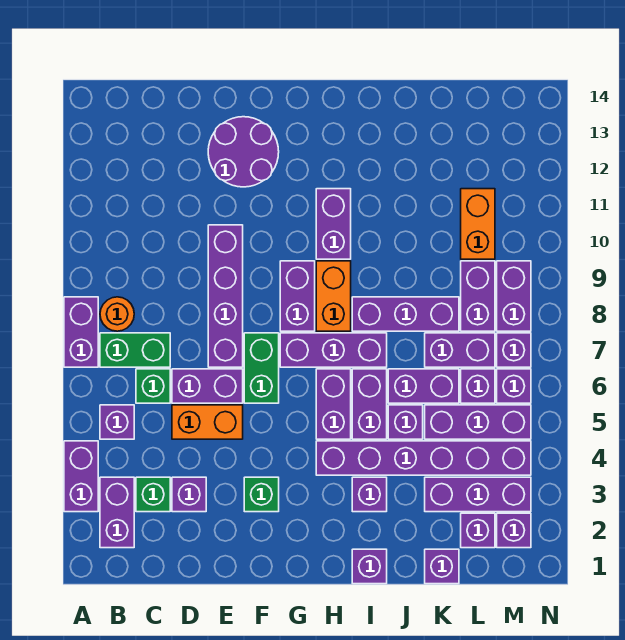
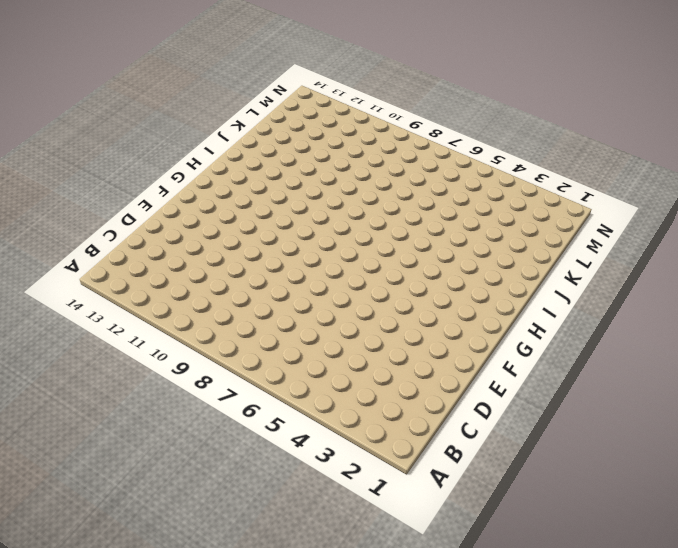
none -> purple brick A3:A4 level 1
none -> purple brick A7:A8 level 1
none -> purple brick B2:B3 level 1
none -> purple brick B5 level 1

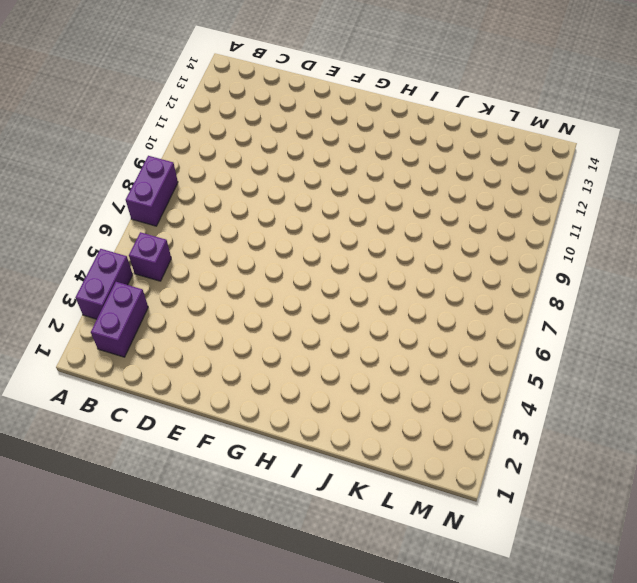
none -> green brick B7:C7 level 1
none -> orange round brick B8 level 1
none -> green brick C3 level 1
none -> green brick C6 level 1

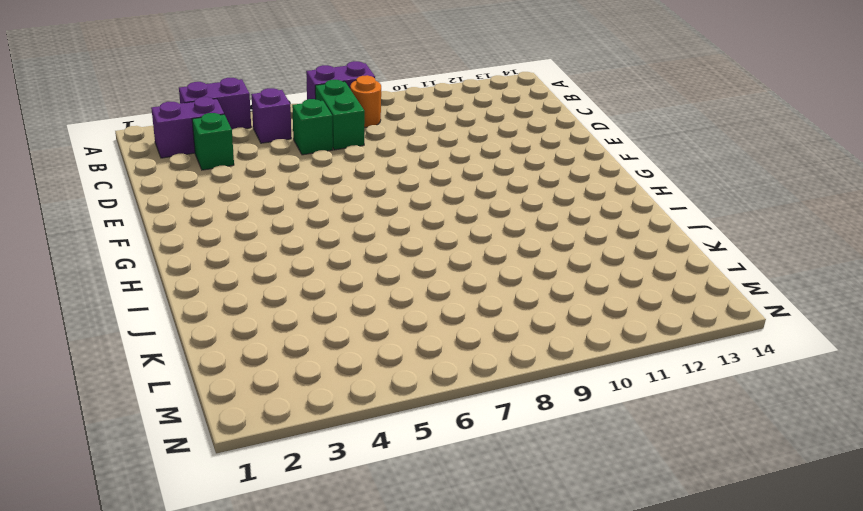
none -> purple brick D3 level 1
none -> orange brick D5:E5 level 1
none -> purple brick D6:E6 level 1
none -> purple brick E7:E10 level 1

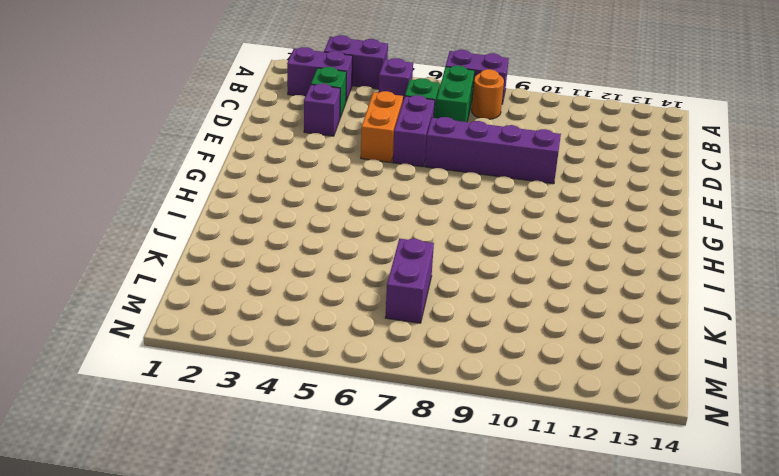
none -> purple round brick E12:F13 level 1
none -> green brick F3 level 1
none -> green brick F6:F7 level 1
none -> purple brick G7:I7 level 1

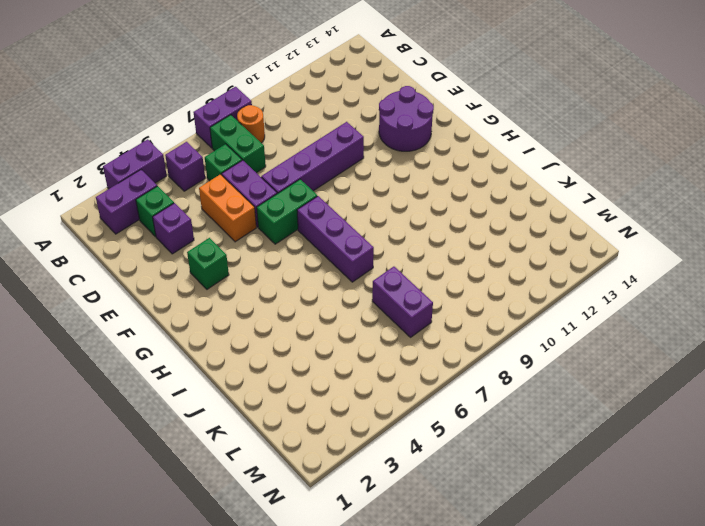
none -> purple brick G8:G9 level 1
none -> purple brick H4:M4 level 1
none -> purple brick H5:H6 level 1
none -> orange brick H8:H9 level 1

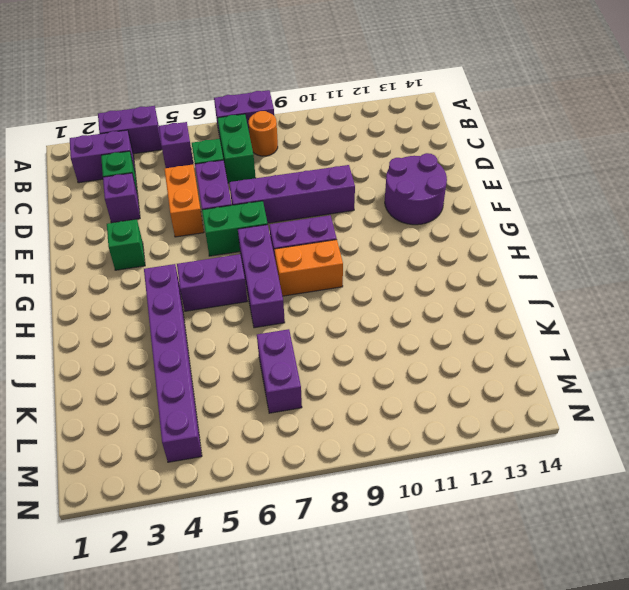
none -> purple brick H10:H11 level 1
none -> purple brick I1 level 1
none -> purple brick I3 level 1
none -> purple brick I5:I6 level 1

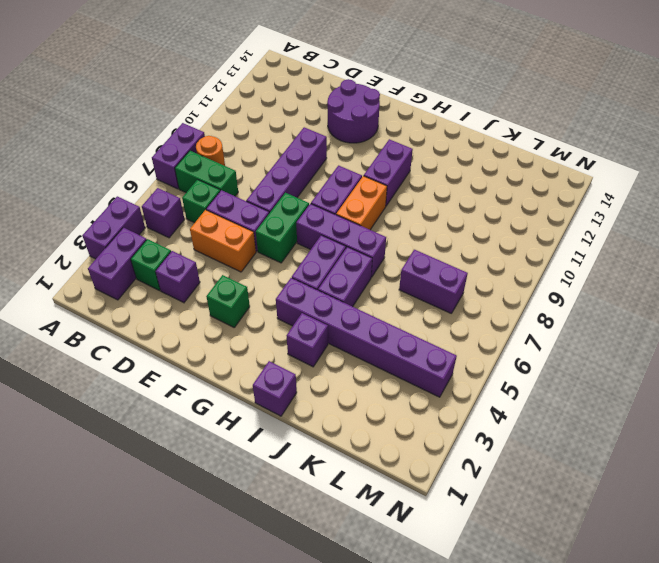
none -> purple brick I8:K8 level 1
none -> purple brick J5 level 1
none -> purple brick J6:K6 level 1
none -> purple brick K1 level 1

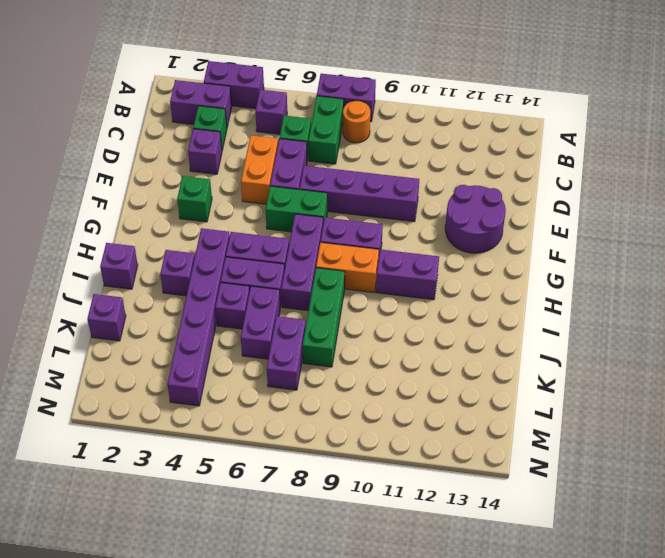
green brick I8:K8 level 1 -> purple brick I8:K8 level 1
none -> purple brick K3:M3 level 1
none -> purple brick K5:M5 level 1
none -> purple brick L2 level 1
none -> purple brick L6 level 1

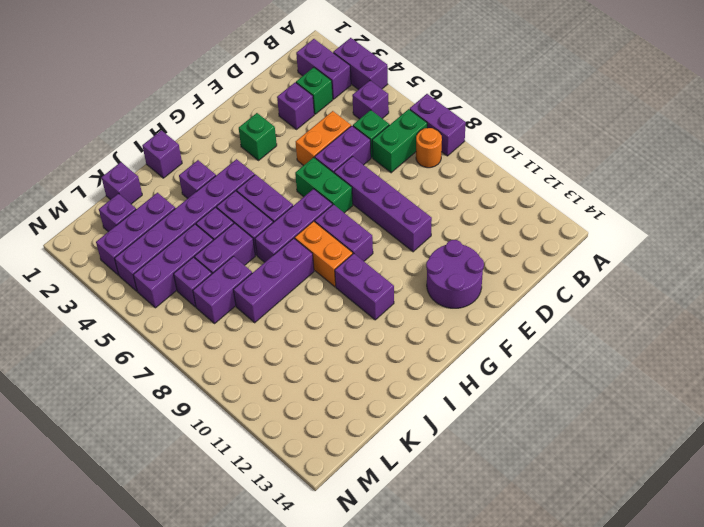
none -> purple brick L8:L9 level 1
none -> orange brick L10:L11 level 1
none -> purple brick M2 level 1
none -> purple brick M6 level 1

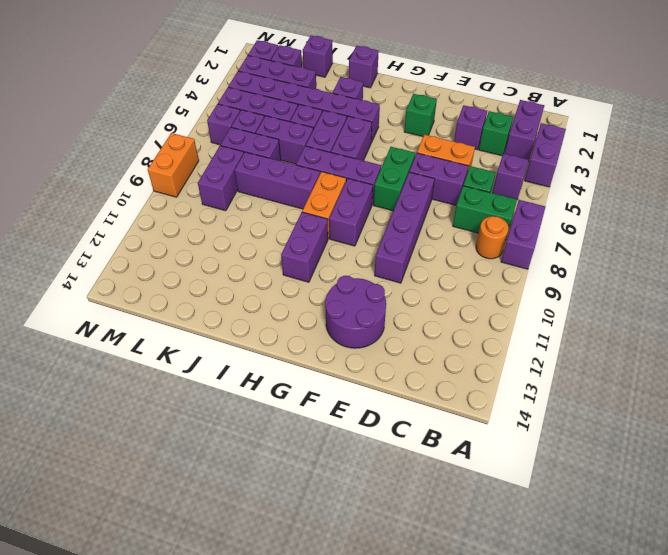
orange brick N8:N9 level 1 -> orange brick L10:L11 level 1
none -> purple brick M7 level 1
none -> purple brick M8:M9 level 1

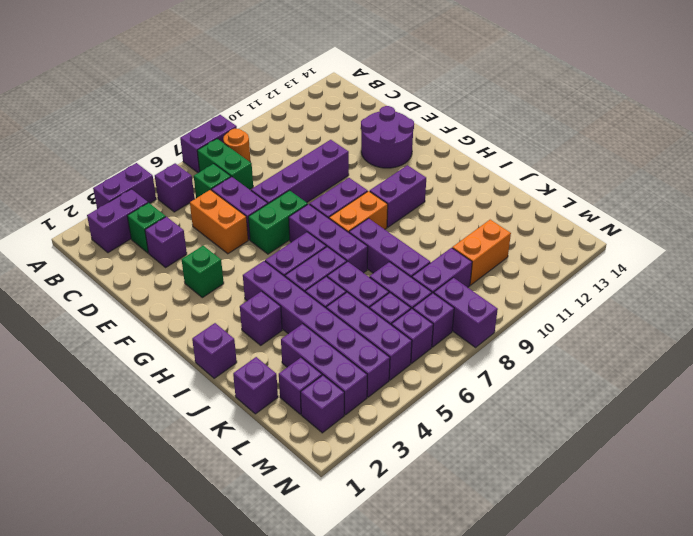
purple brick M8:N8 level 1 -> purple brick M8:M9 level 1

